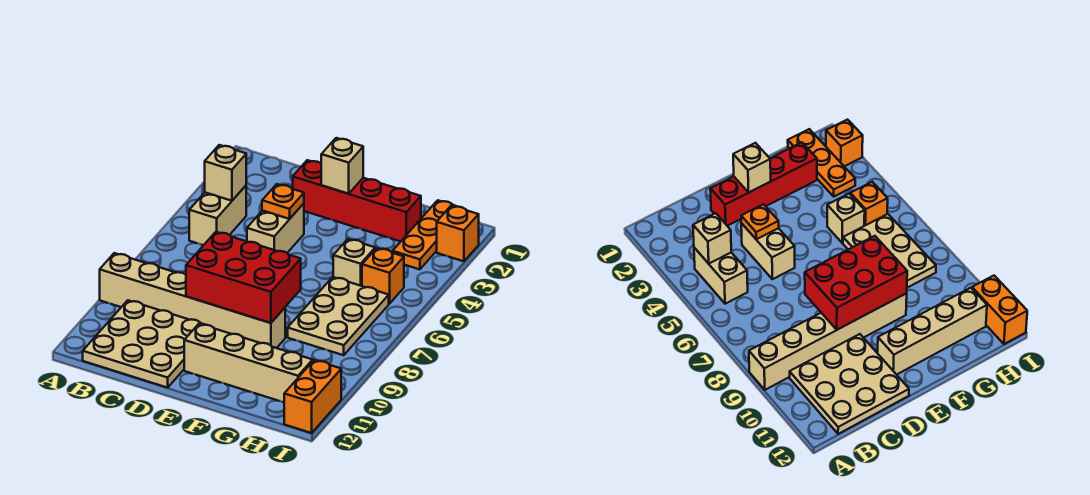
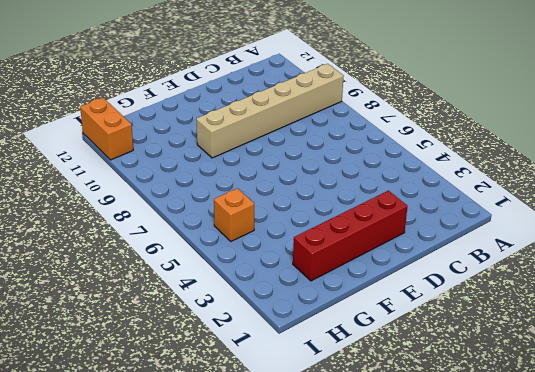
none -> tan brick B4:B5 level 1
none -> tan plate B10:D12 level 1
none -> tan brick D4:D5 level 1

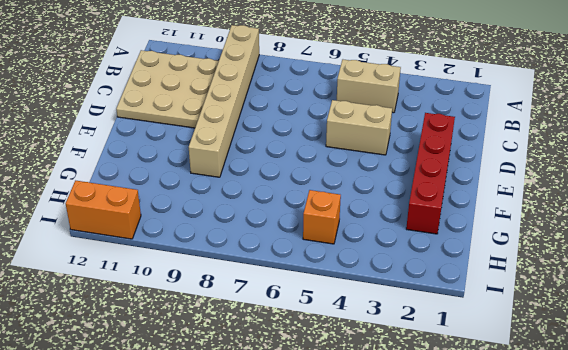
none -> tan brick E11:H11 level 1
none -> tan brick G5 level 1
none -> tan plate G6:H8 level 1

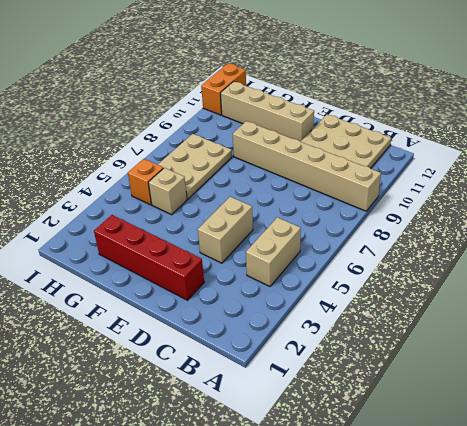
none -> orange plate H1:H3 level 1
none -> orange brick I2 level 1
none -> tan brick B4 level 2

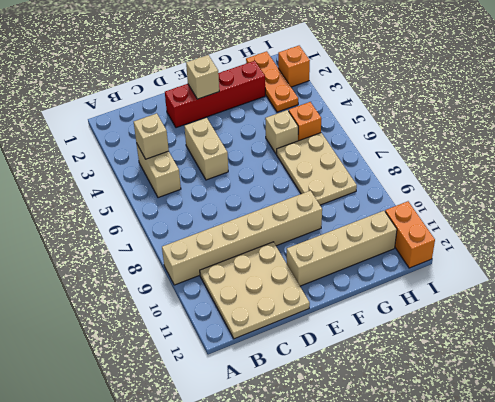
none -> orange plate D4 level 2
none -> red brick D8:F9 level 2

